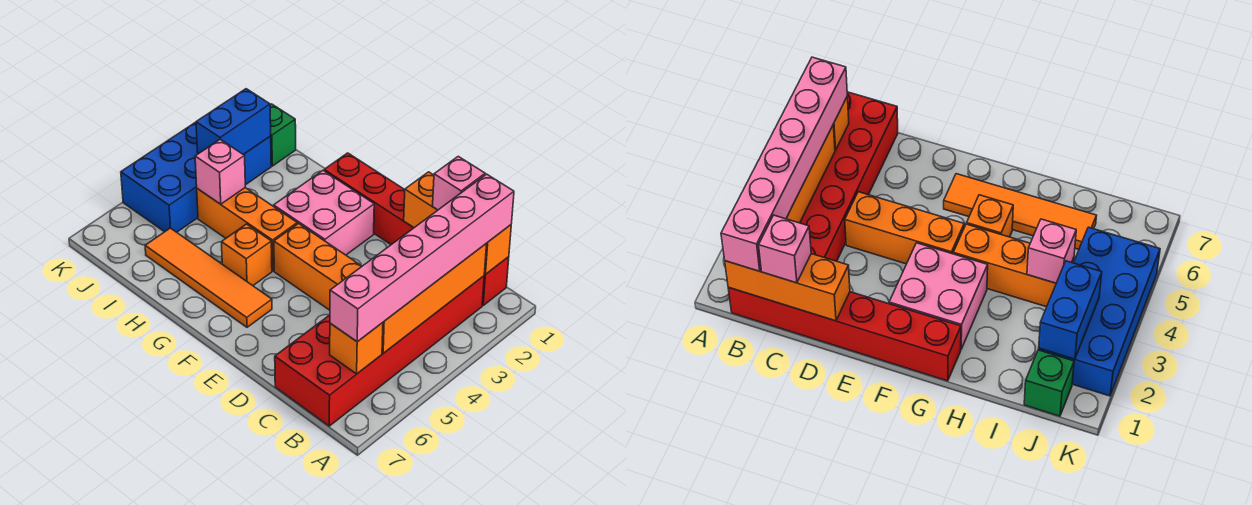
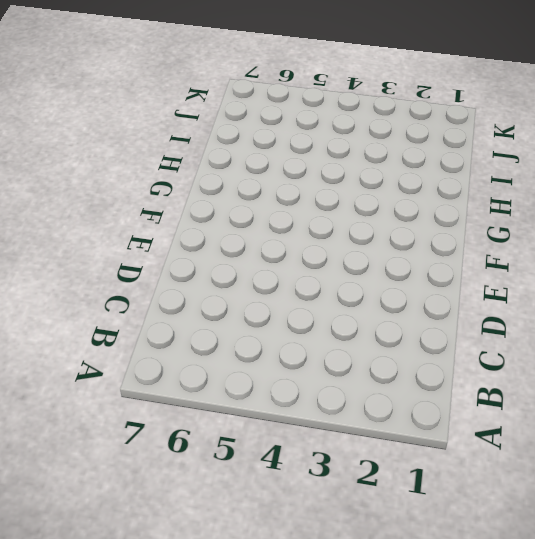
none -> red brick B1:G1 level 1
none -> red brick B2:C7 level 1
none -> orange brick D4:F4 level 1

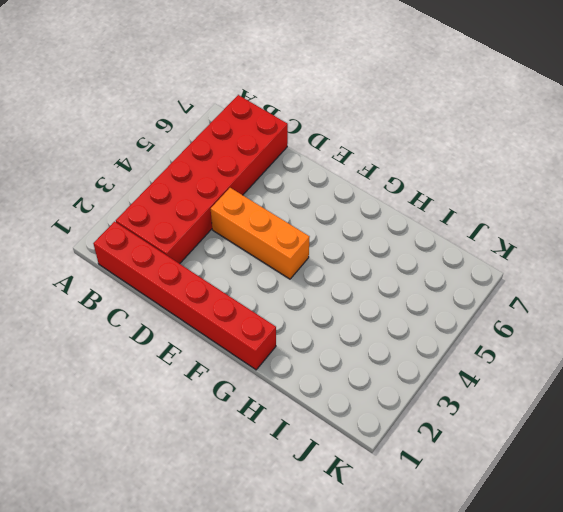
none -> pink brick F2:G3 level 1
none -> orange tile F6:I6 level 1
none -> orange brick G4:I4 level 1

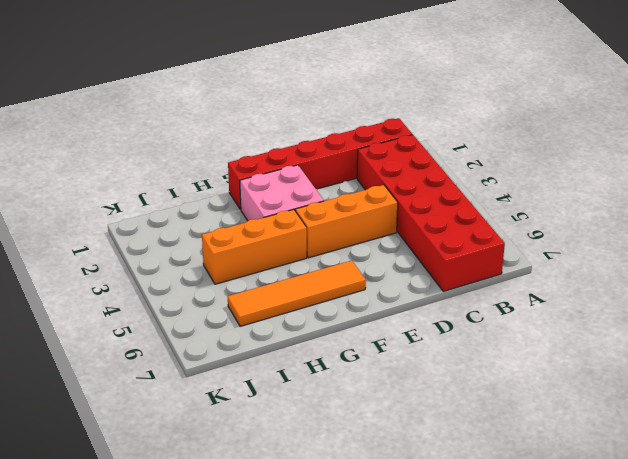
none -> orange brick G5 level 1
none -> green brick J1 level 1
none -> blue brick J2:K5 level 1

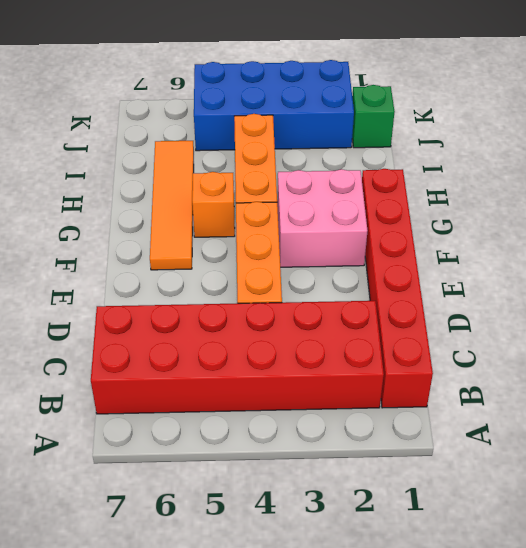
none -> orange brick B1:D1 level 2
none -> orange brick B2:B5 level 2
none -> orange brick B6 level 2

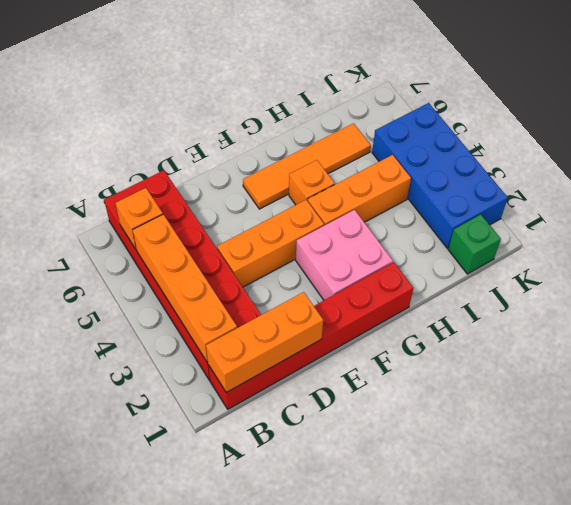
none -> pink brick I4 level 2
none -> blue brick J2:J3 level 2
none -> pink brick B1:B6 level 3

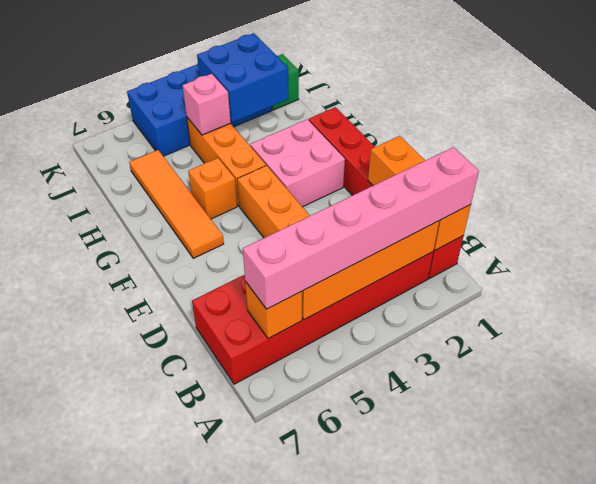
blue brick I2:J3 level 2 -> blue brick J2:J3 level 2
none -> pink brick C1 level 3

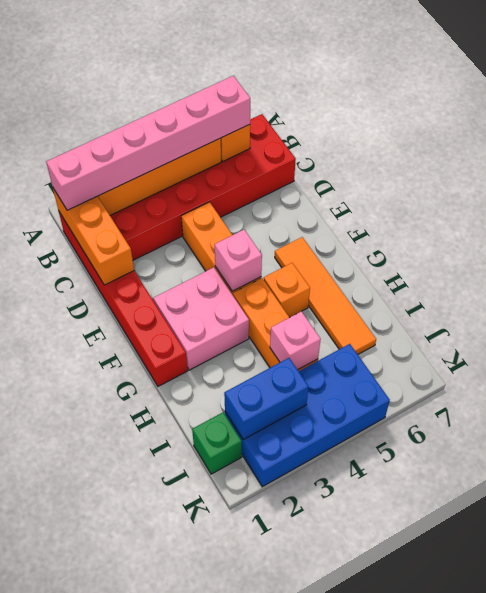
pink brick F4 level 2 -> pink brick C1 level 3

